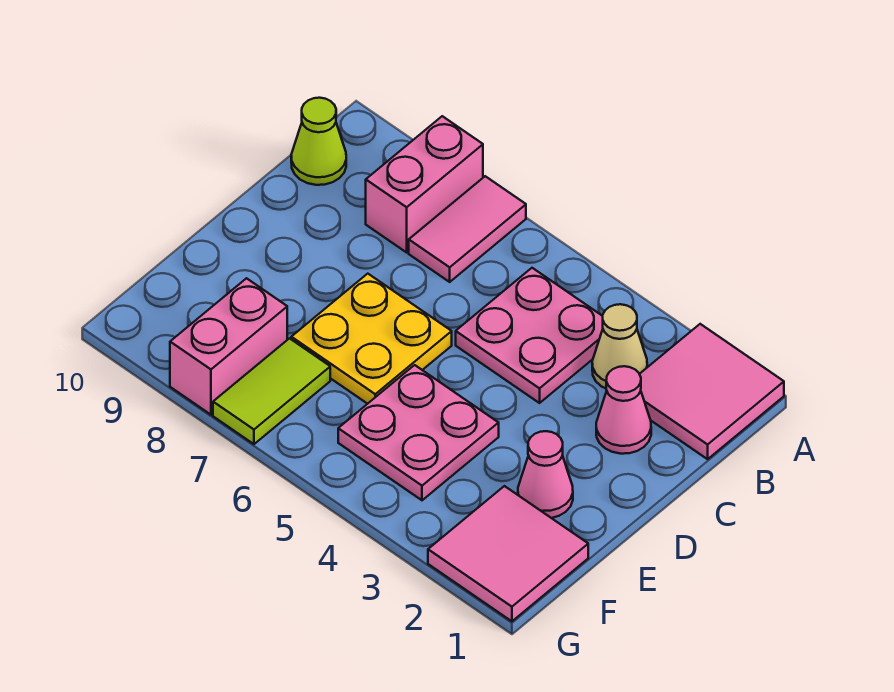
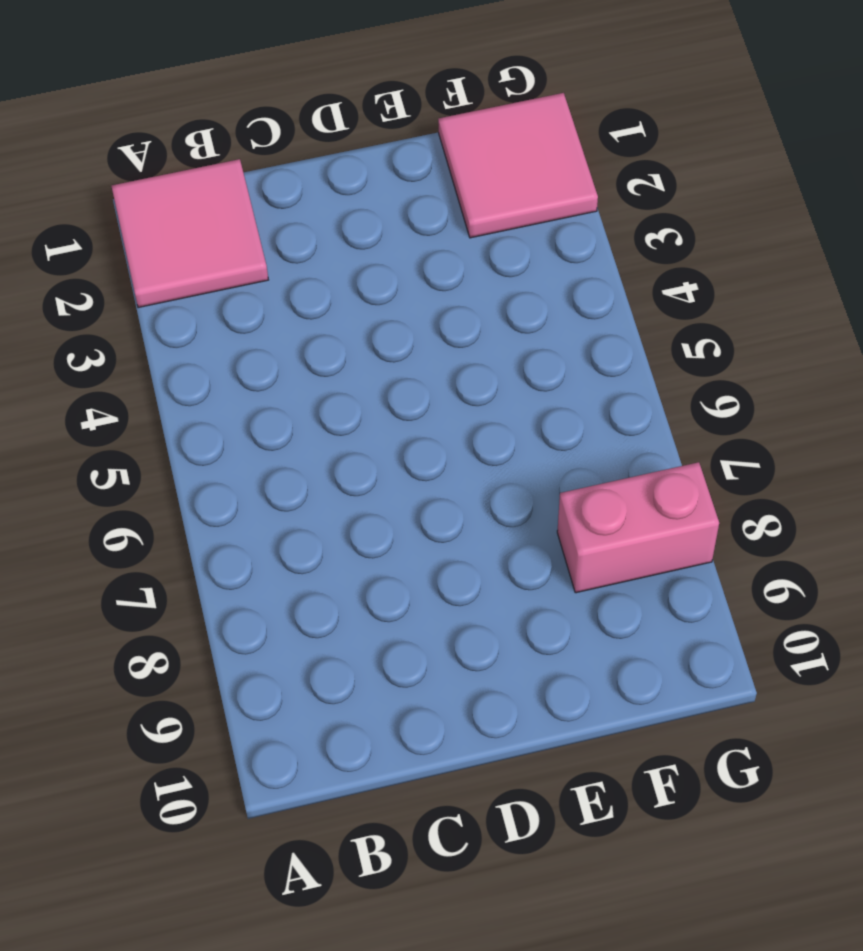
none -> pink tile A7:B7 level 1
none -> pink brick A8:B8 level 1
none -> tan cone B3 level 1

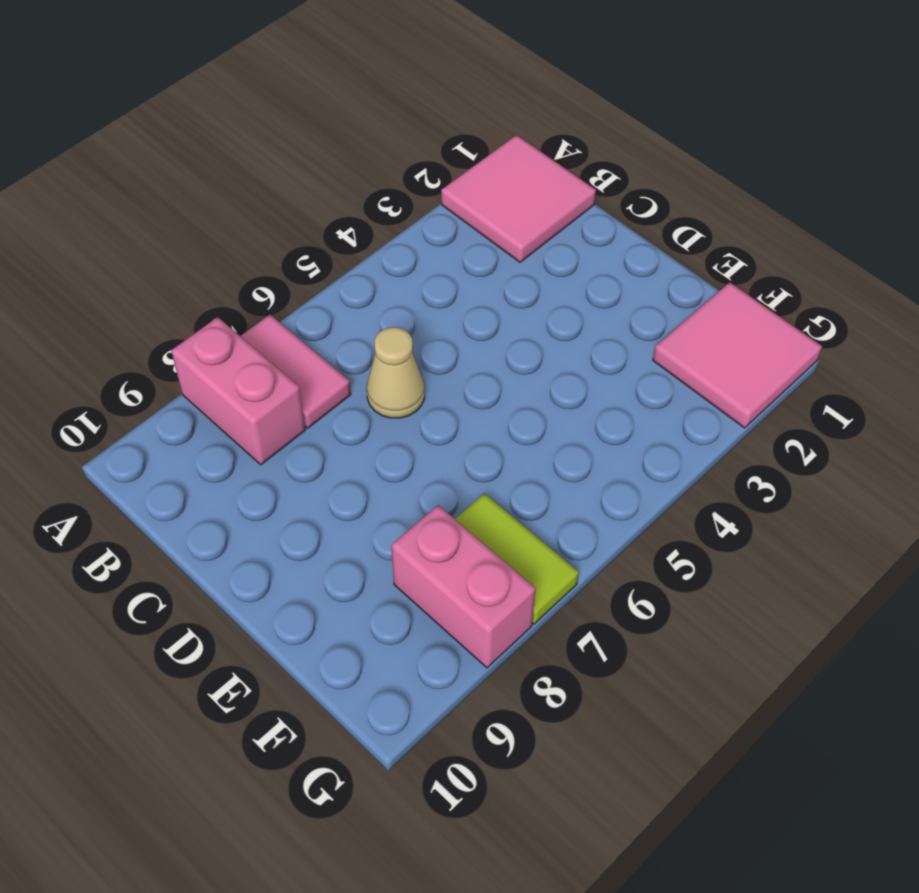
tan cone C6 level 1 -> tan cone B3 level 1
none -> pink plate B4:C5 level 1
none -> lime cone B10 level 1
none -> pink cone C2 level 1

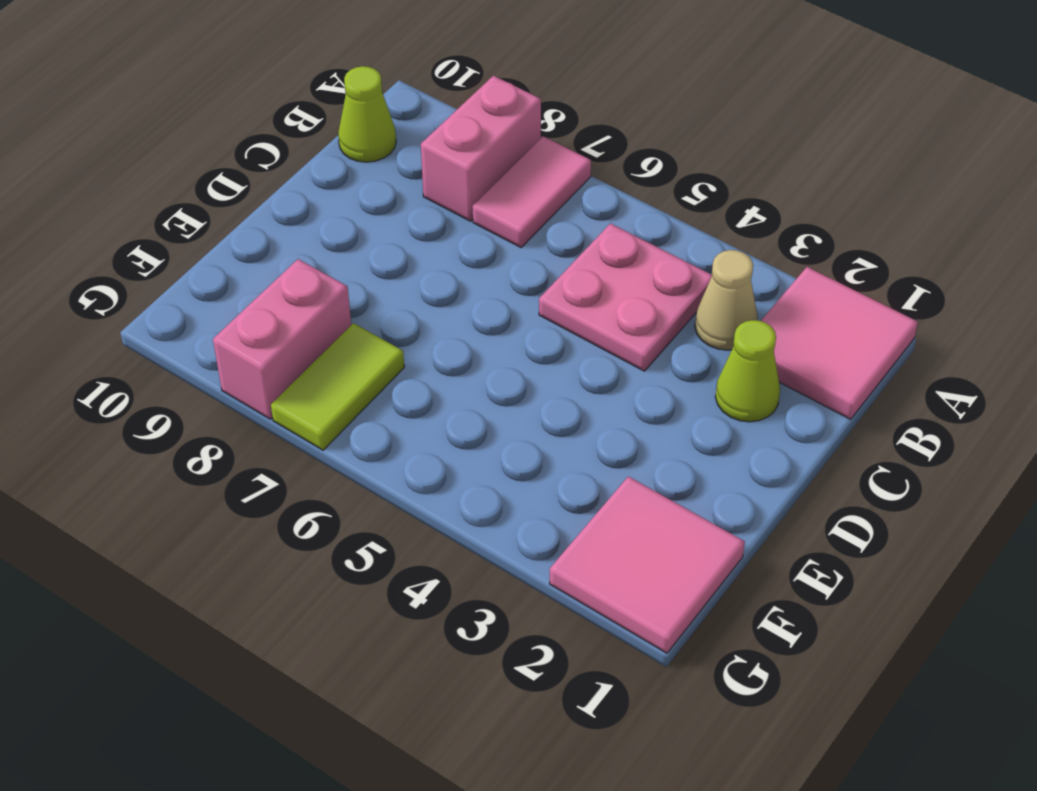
lime cone C2 level 1 -> pink cone C2 level 1
none -> yellow plate D6:E7 level 1
none -> pink cone E2 level 1
none -> pink plate E4:F5 level 1

